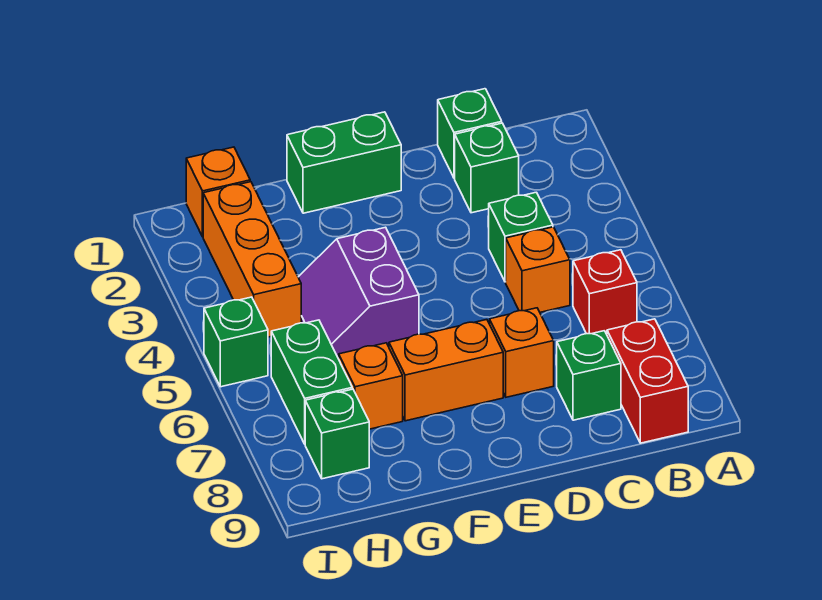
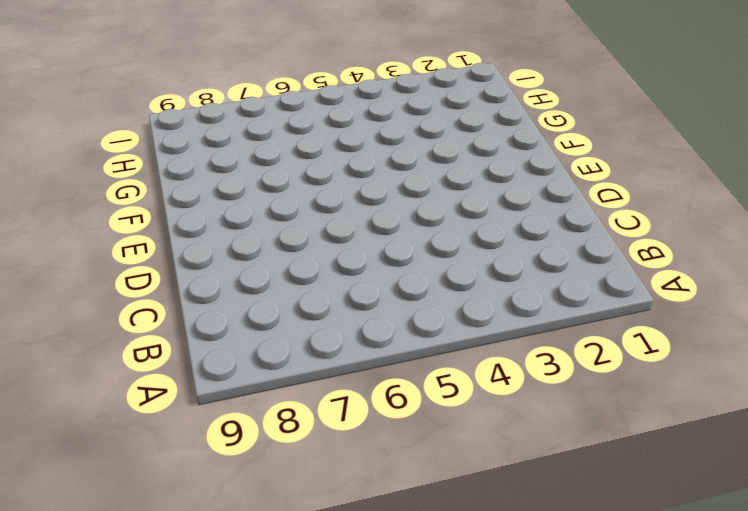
none -> red brick B6 level 1
none -> red brick B8:B9 level 1
none -> green brick C1 level 1

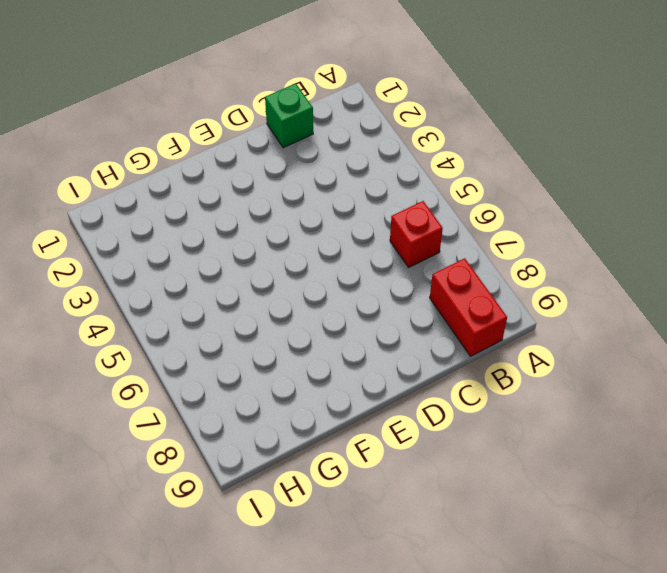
none -> green brick C2 level 1
none -> green brick C4 level 1
none -> orange brick C5 level 1

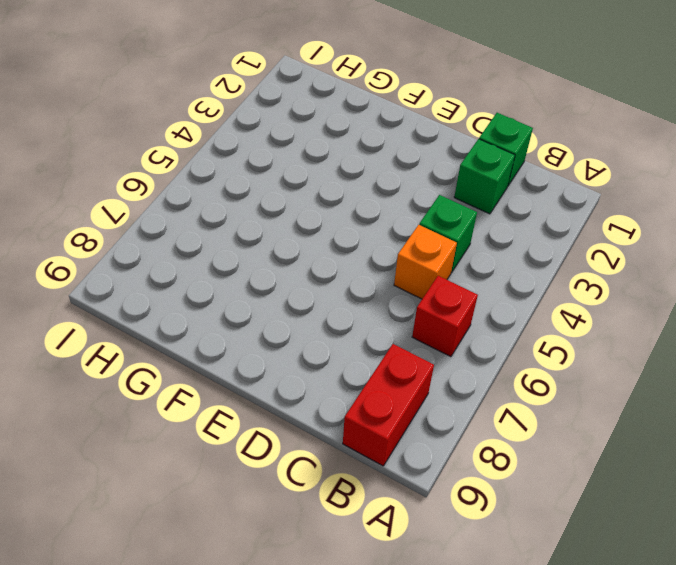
none -> green brick C8 level 1
none -> orange brick D7 level 1
none -> green brick E1:F1 level 1

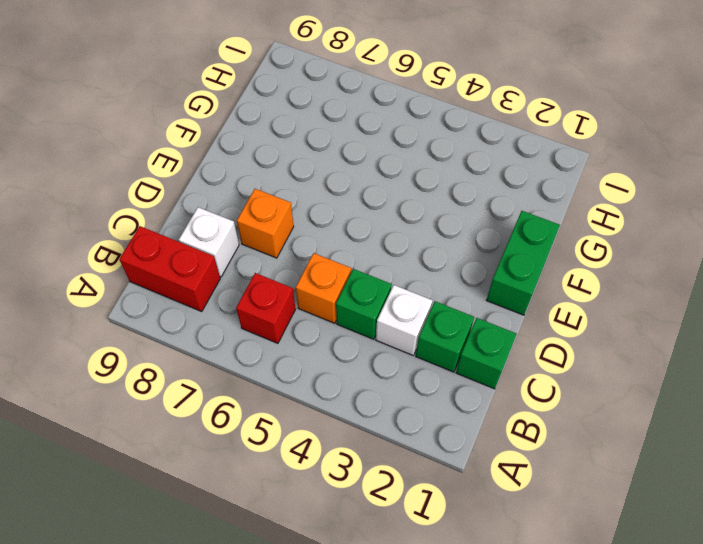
white brick C3 level 1 -> none
white brick C8 level 1 -> green brick C8 level 1
none -> orange brick E7:F7 level 1
none -> purple slope F4:G5 level 1 top F
none -> orange brick G7 level 1

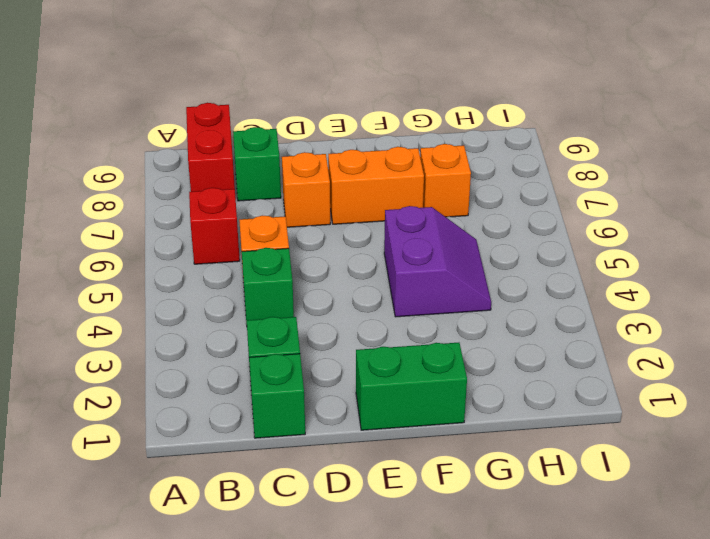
none -> orange brick H1 level 1
none -> orange brick H2:H4 level 1
none -> green brick H6:H7 level 1

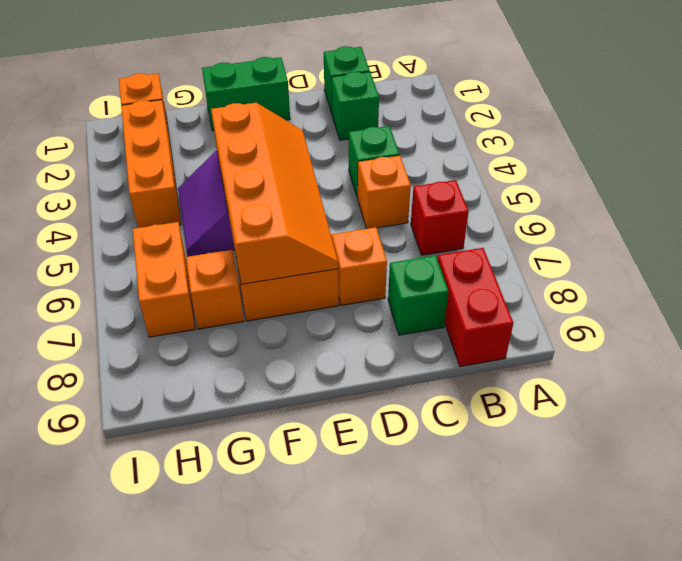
orange slope E4:F7 level 2 top F -> none
orange brick H6:H7 level 1 -> green brick H6:H7 level 1
none -> green brick H8 level 1
none -> green brick I5 level 1

